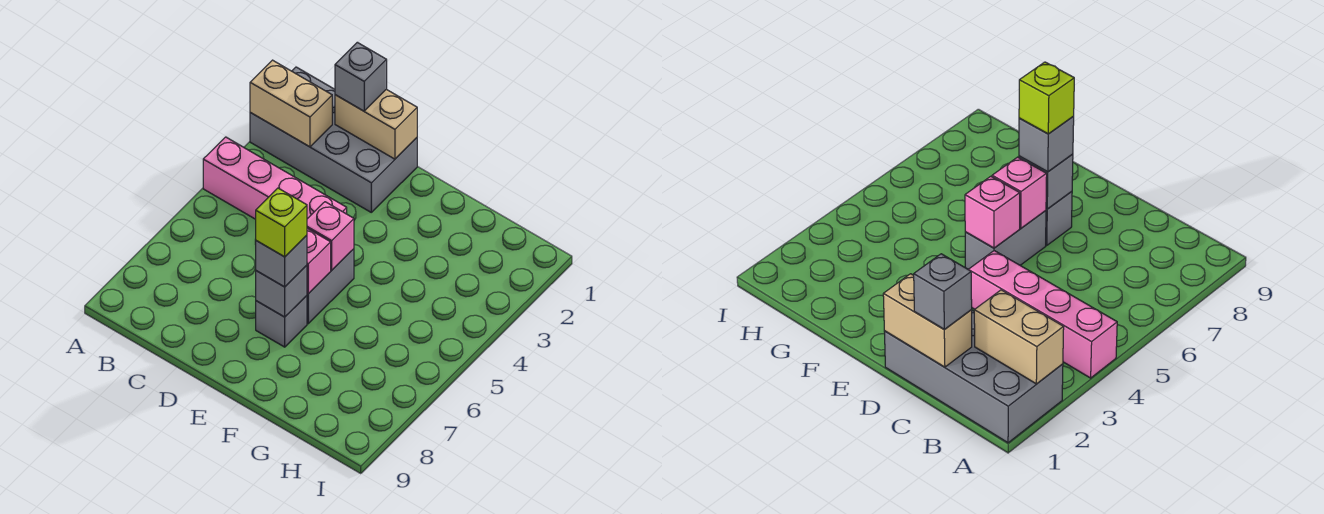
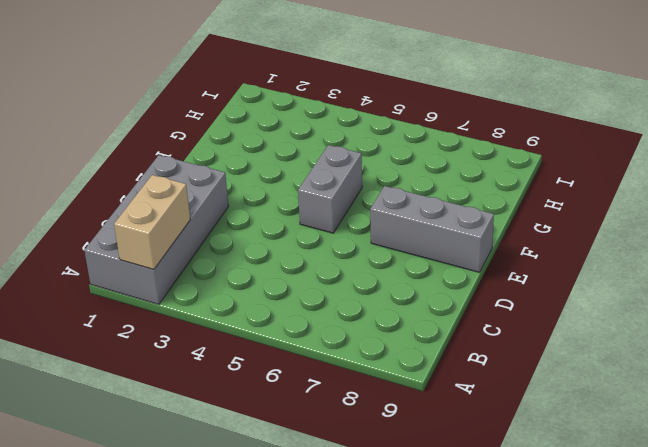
grey brick E5:F5 level 1 -> grey brick E5:E6 level 1
grey brick E7:E9 level 1 -> grey brick E7 level 1
none -> pink brick A4:D4 level 1
none -> tan brick C1:D1 level 2
none -> pink brick E5 level 2

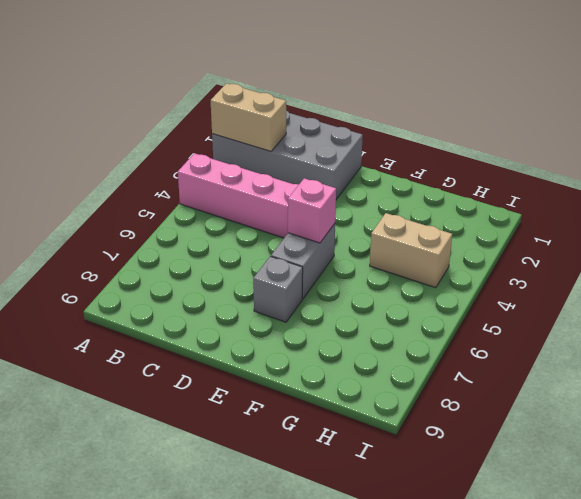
tan brick G4:H4 level 1 -> tan brick C1:D1 level 2
none -> pink brick E6 level 2
none -> grey brick E7 level 2
none -> grey brick C1 level 3

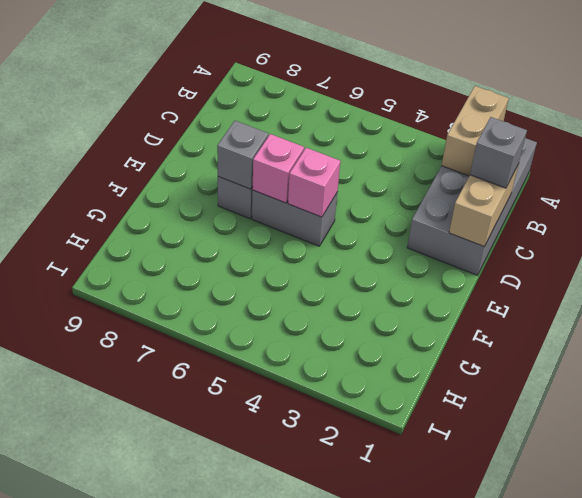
none -> pink brick A4:D4 level 1
none -> grey brick E7 level 3
none -> lime brick E7 level 4

